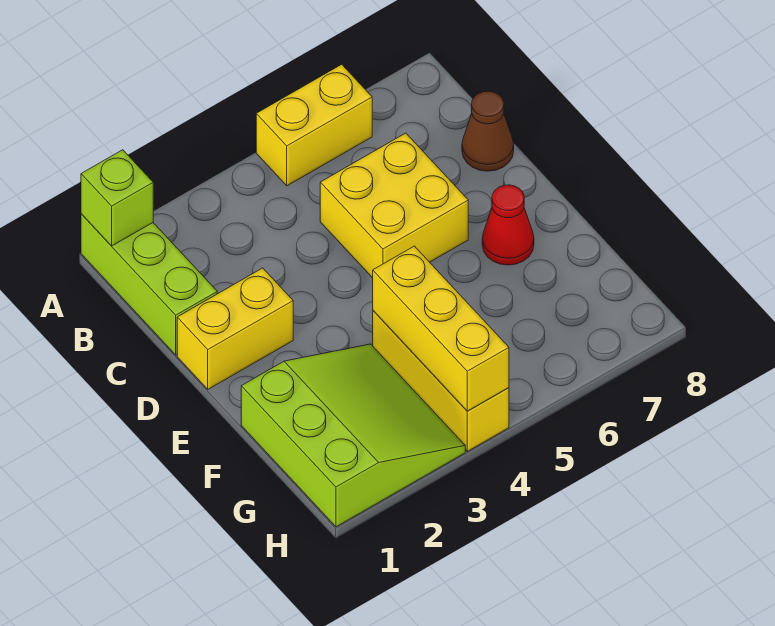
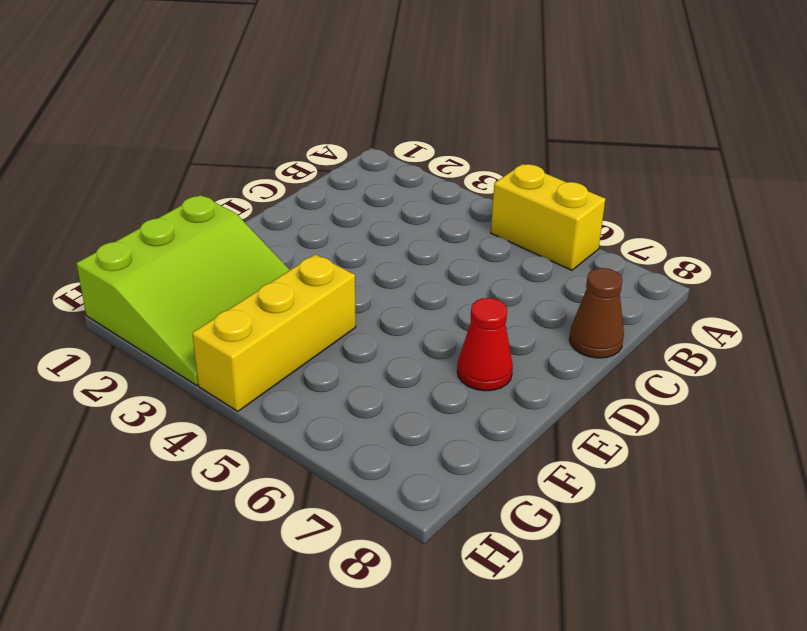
none -> lime brick A1:C1 level 1
none -> yellow brick C5:D6 level 1

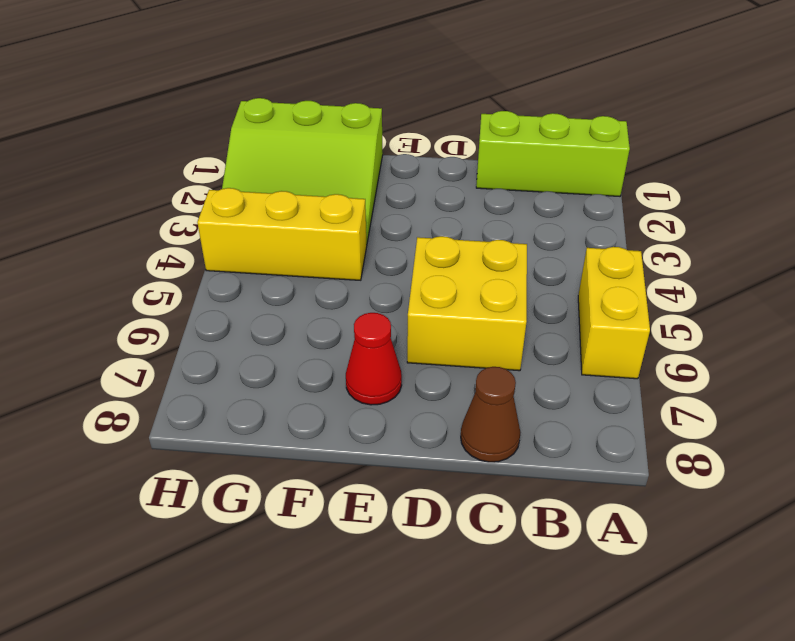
none -> yellow brick D1:D2 level 1
none -> lime brick A1 level 2

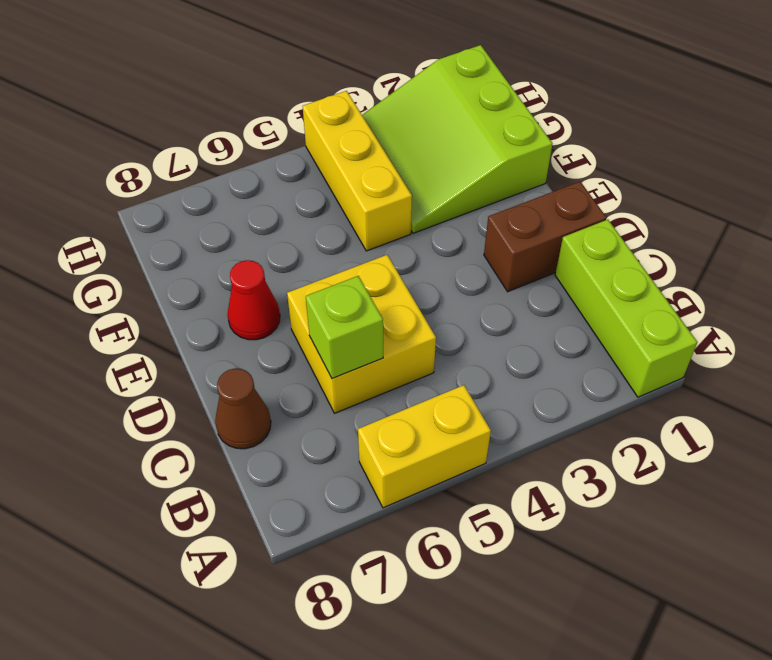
lime brick C6 level 2 -> lime brick A1 level 2
brown brick D1:D2 level 1 -> yellow brick D1:D2 level 1
none -> yellow brick F4:H4 level 2

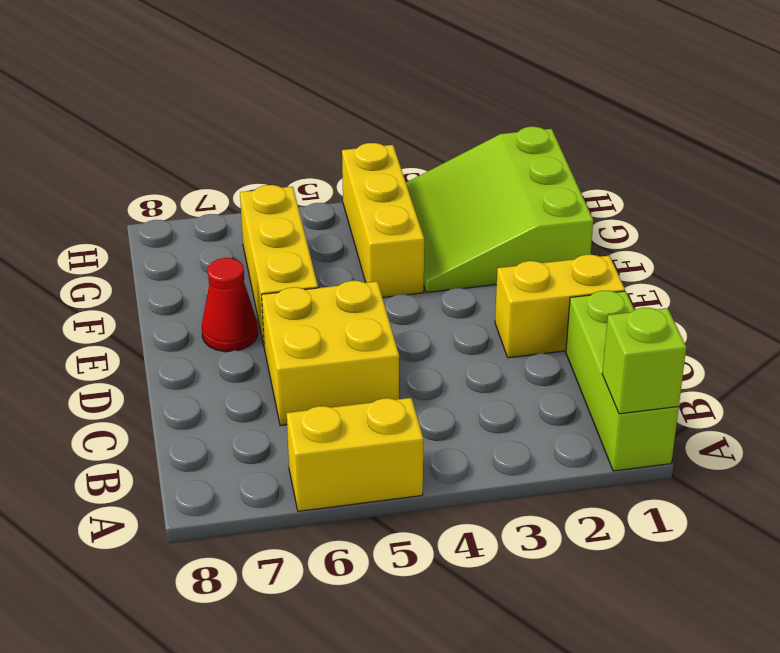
yellow brick E6:G6 level 1 -> yellow brick F4:H4 level 2
none -> brown cone C8 level 1

